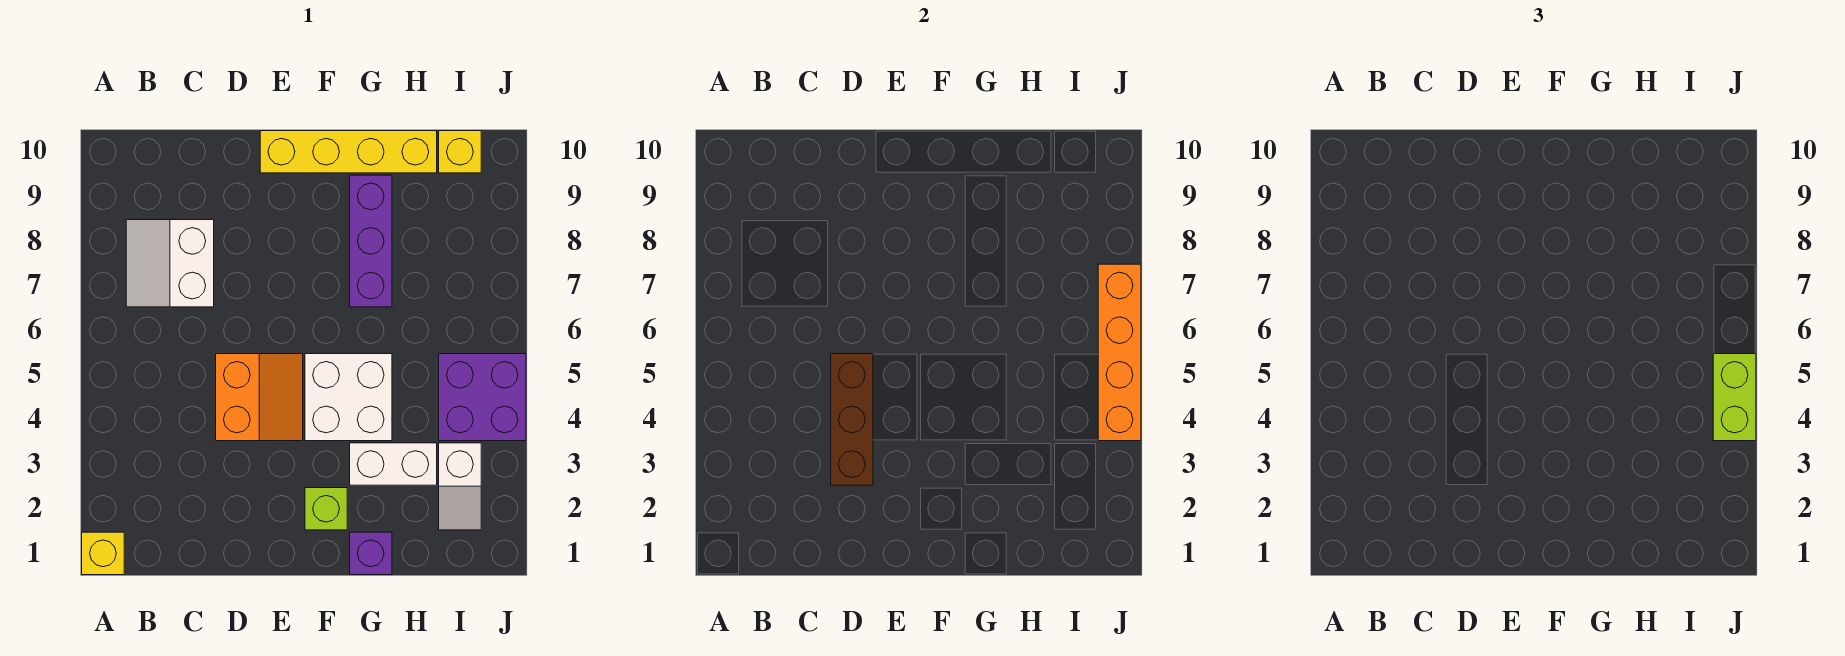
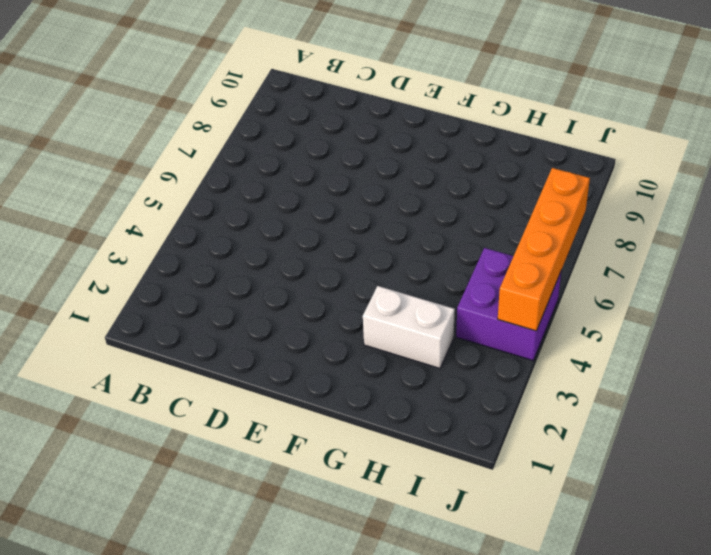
none -> yellow brick A1 level 1
none -> white slope B7:C8 level 1 top C
none -> orange slope D4:E5 level 1 top D

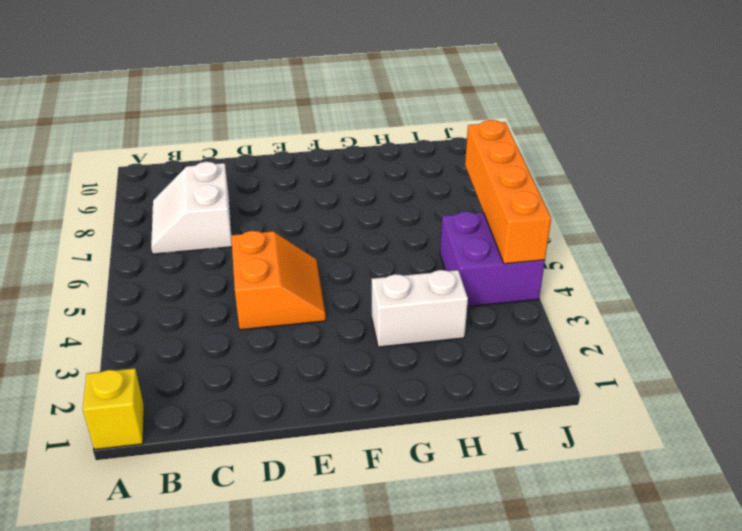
none -> yellow brick E10:H10 level 1
none -> lime brick F2 level 1
none -> white brick F4:G5 level 1

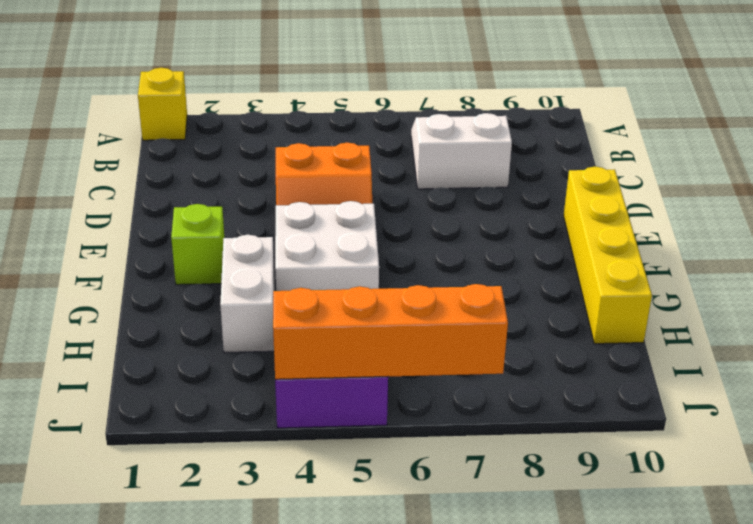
none -> purple brick G1 level 1
none -> purple brick G7:G9 level 1
none -> white slope I2:I3 level 1 top 3

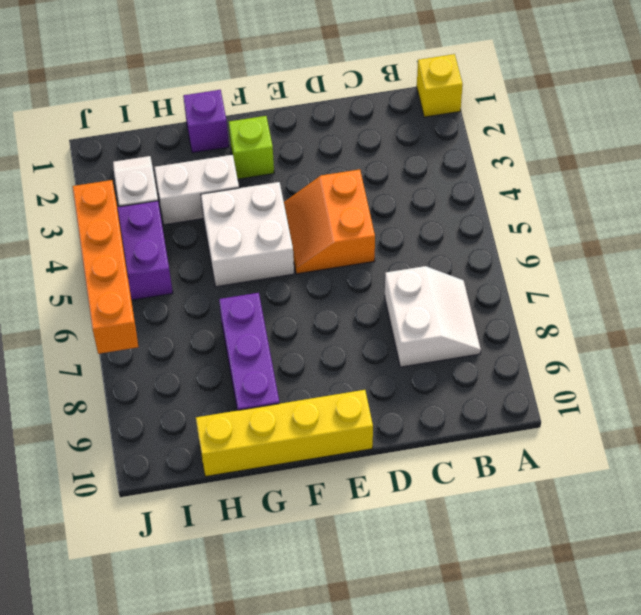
none -> yellow brick I10 level 1
none -> brown brick D3:D5 level 2
none -> lime brick J4:J5 level 3

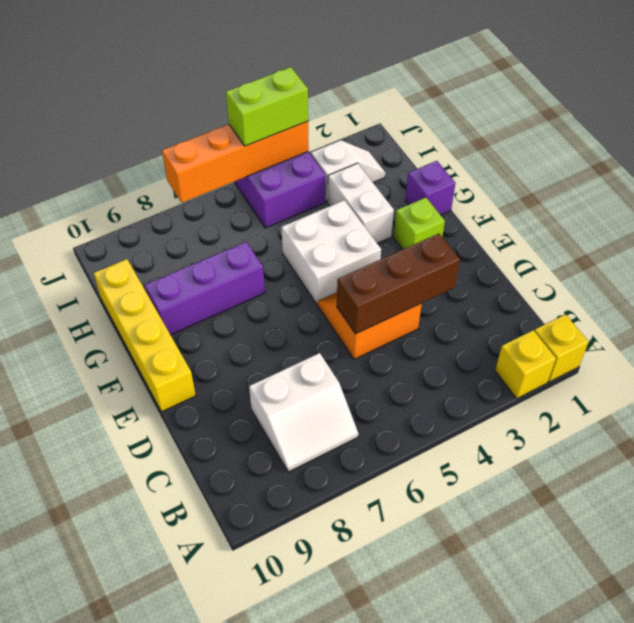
yellow brick A2 level 1 -> yellow brick I10 level 1

